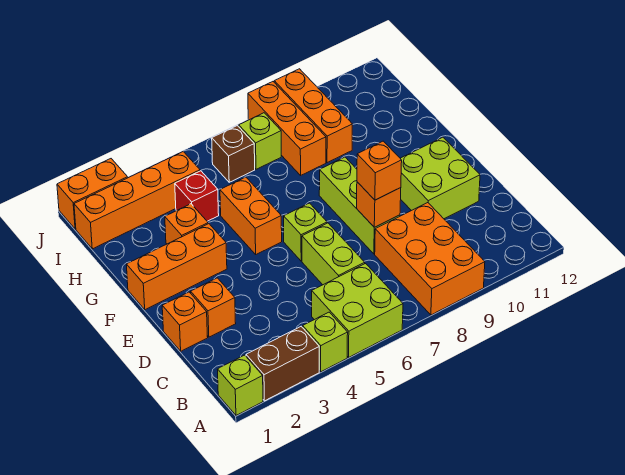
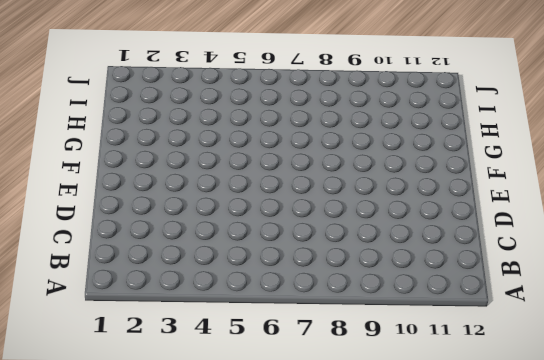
none -> lime brick A1 level 1
none -> brown brick A2:A3 level 1
none -> lime brick A4 level 1

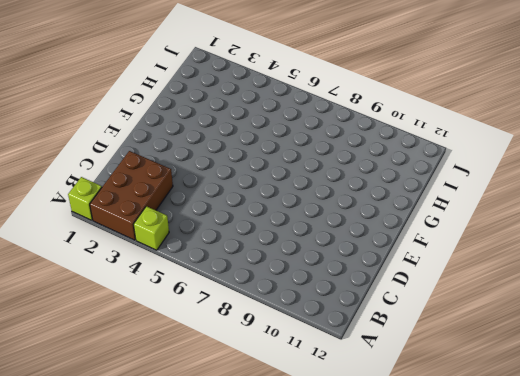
brown brick A2:C3 level 1 -> brown brick A2:A3 level 1
none -> lime brick A5:B6 level 1
none -> orange brick A8:C9 level 1
none -> lime brick C6:D6 level 1

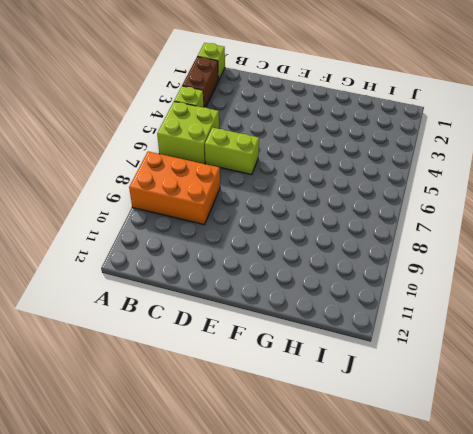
none -> orange brick D1 level 1
none -> orange brick D2 level 1
none -> lime brick D8:F8 level 1

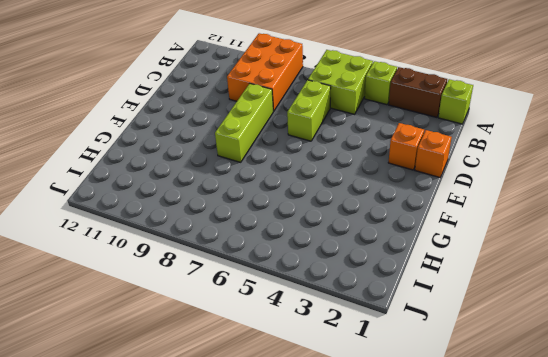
none -> lime brick D10:E11 level 1
none -> lime brick E6 level 1
none -> orange brick F1:F3 level 1

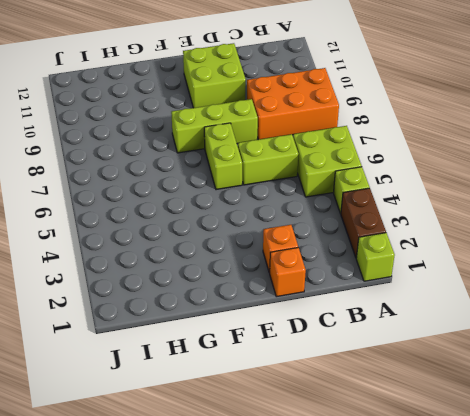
lime brick E6:E7 level 1 -> lime brick E6 level 1
none -> orange brick F1:F3 level 1
none -> orange brick F5:G5 level 1
none -> orange brick G3 level 1

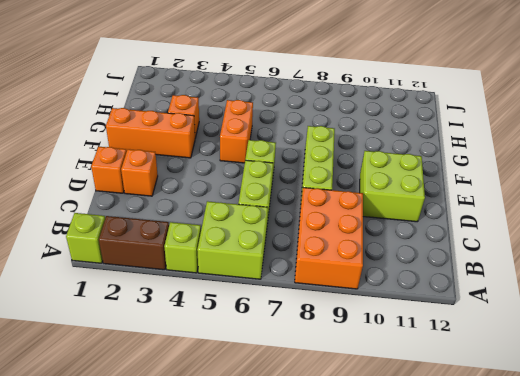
none -> red brick H4 level 1
none -> orange brick H8:J8 level 1
none -> orange brick H9:J9 level 1

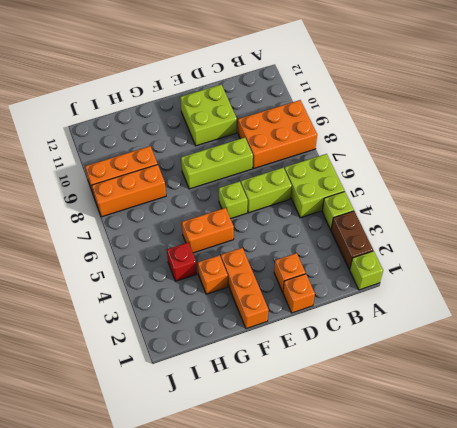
none -> orange brick I1:I4 level 1
none -> brown brick I6 level 1
none -> lime brick I7 level 1

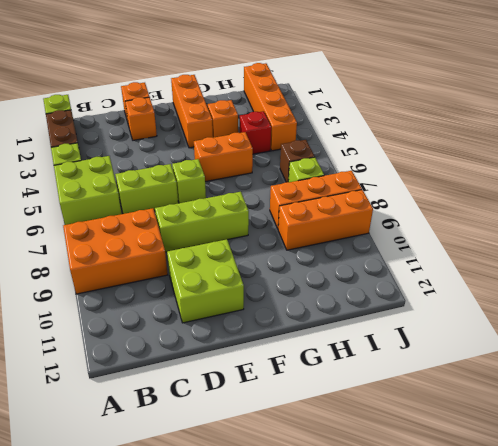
none -> orange brick J1:J2 level 1
none -> orange brick D8 level 2
none -> orange brick D8 level 3

